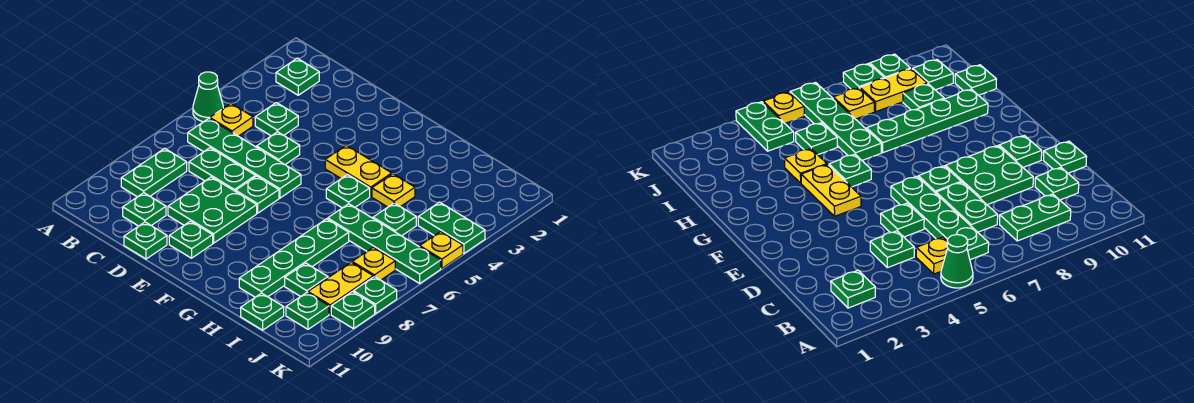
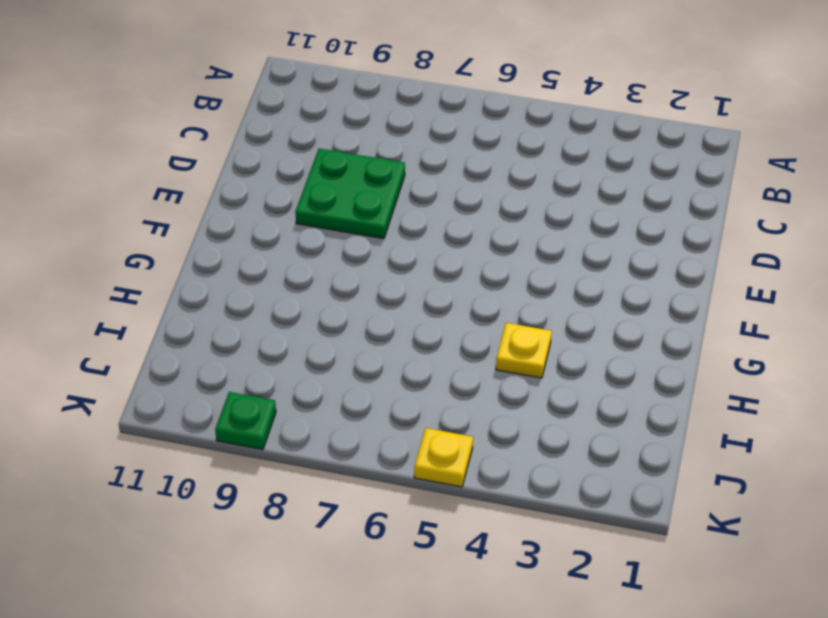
none -> green cone A5 level 1
none -> green plate B2 level 1
none -> yellow plate B5 level 1

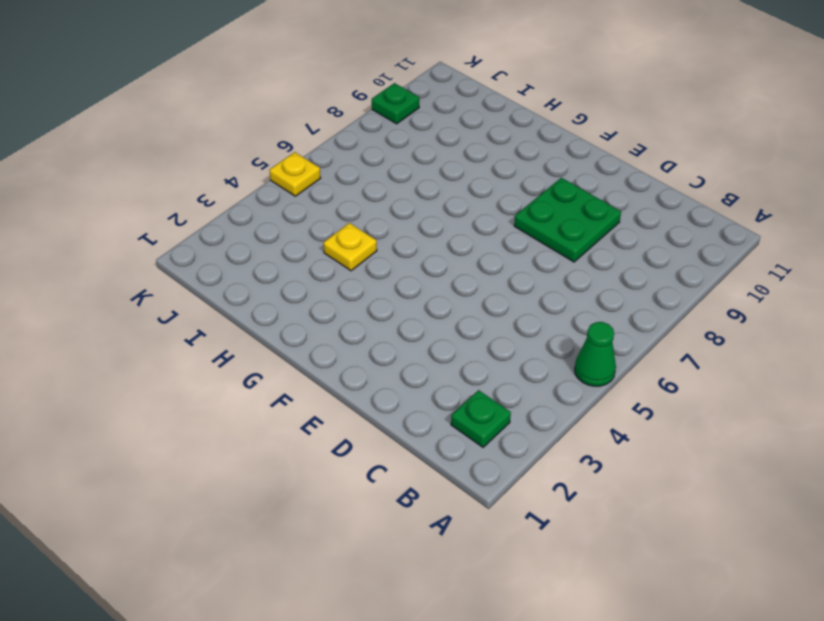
none -> yellow plate B5 level 1
none -> green plate B6:E6 level 1
none -> green plate B8:B9 level 1

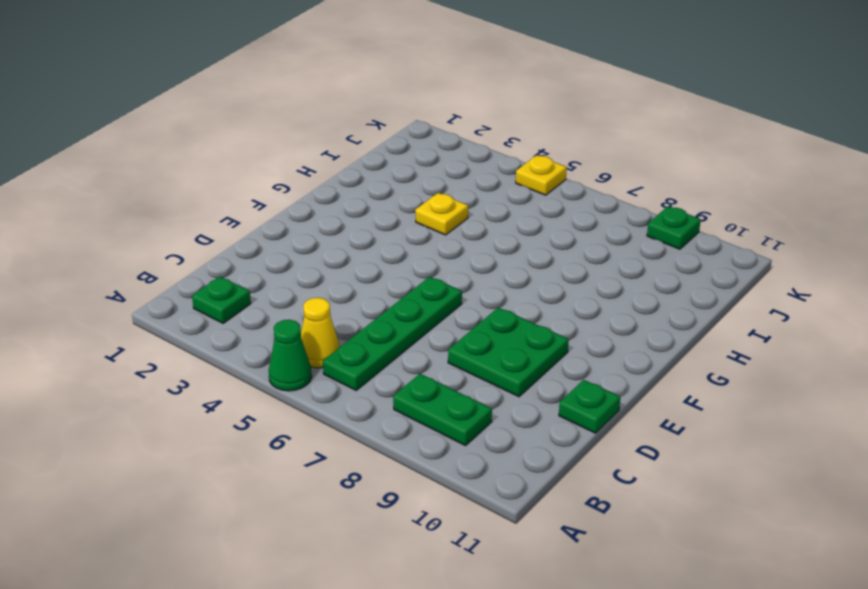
yellow cone B5 level 1 -> yellow plate B5 level 1
none -> green plate C4 level 1
none -> green plate C7:D7 level 1
none -> green plate C10 level 1

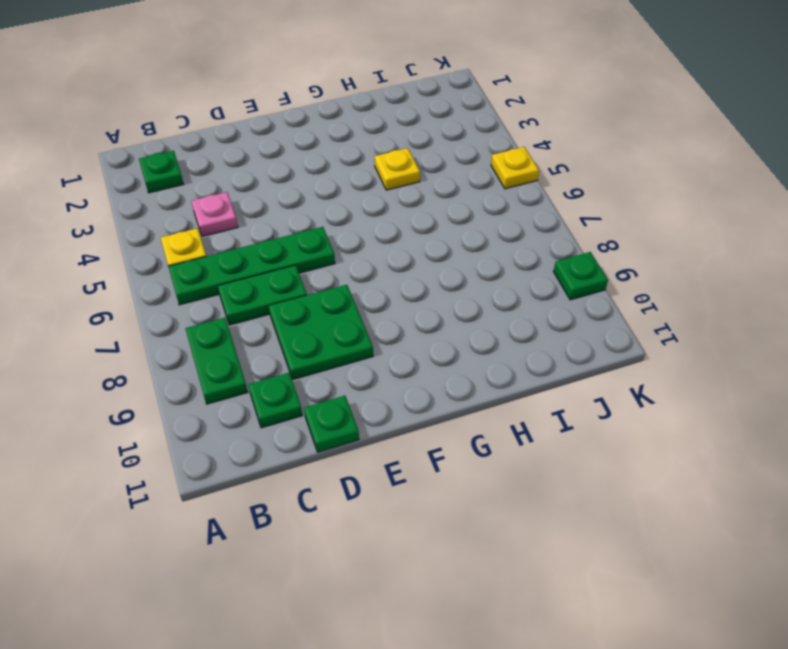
pink plate C4 level 1 -> green plate C4 level 1
none -> green cone A5 level 1
none -> green plate D5 level 1
none -> green plate E7 level 1

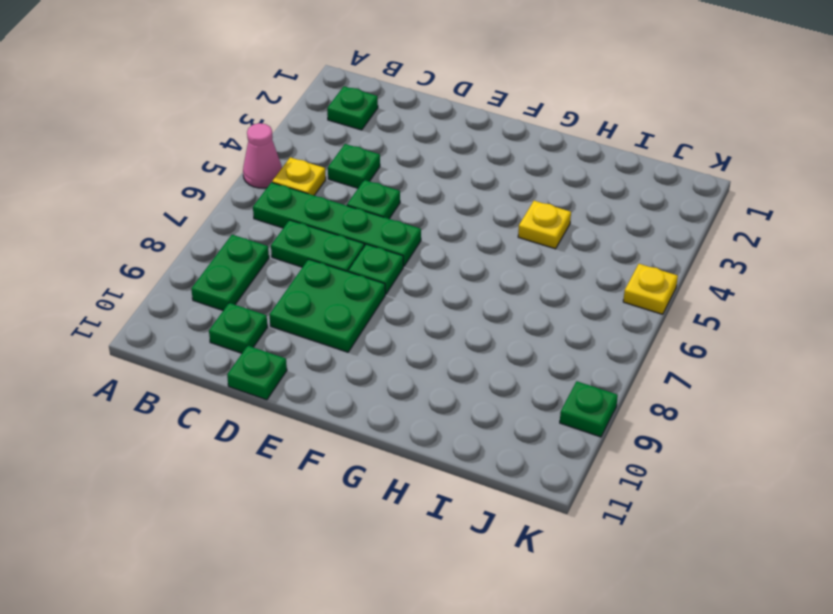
pink cone A5 level 1 -> green cone A5 level 1
none -> green plate E10 level 1
none -> yellow plate F4:G4 level 1
none -> green plate G5 level 1

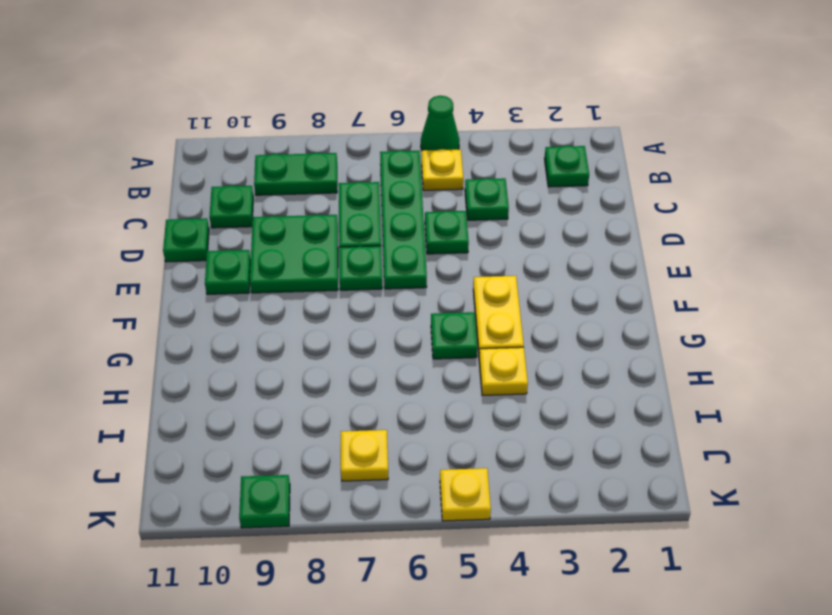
none -> green plate H6:K6 level 1
none -> green plate H7:H10 level 1
none -> green plate I5 level 1

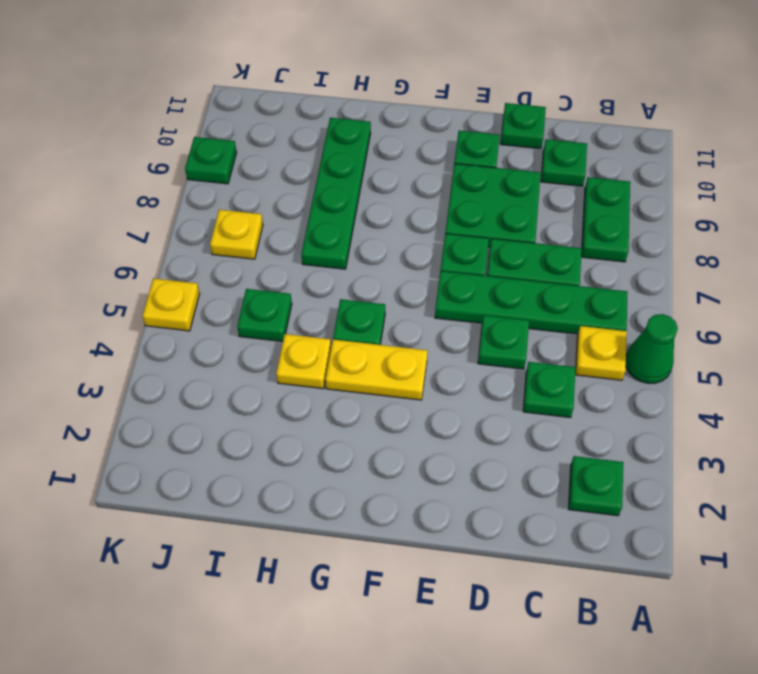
none -> green plate H6:K6 level 1
none -> green plate I9 level 1
none -> green plate I11 level 1

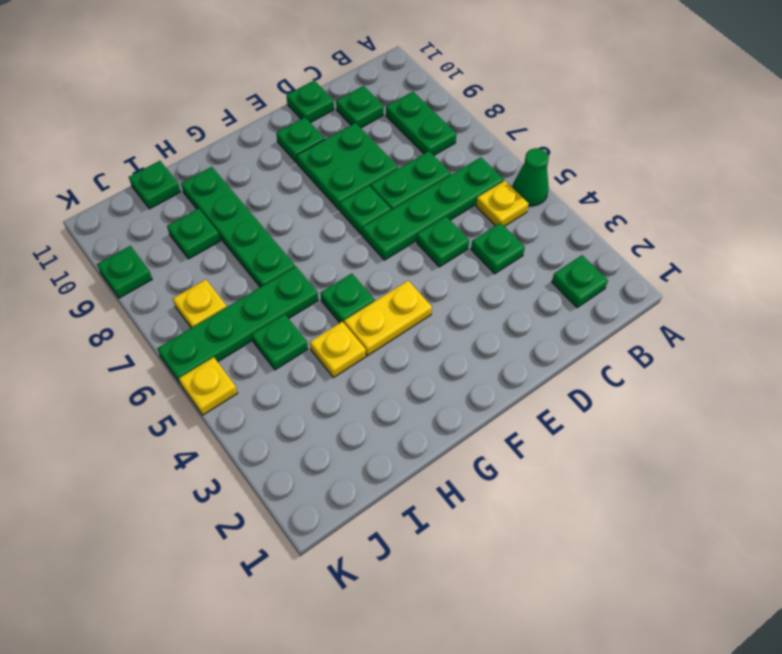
none -> green plate J4:K4 level 1
none -> yellow plate J8:J9 level 1
none -> green plate J10 level 1

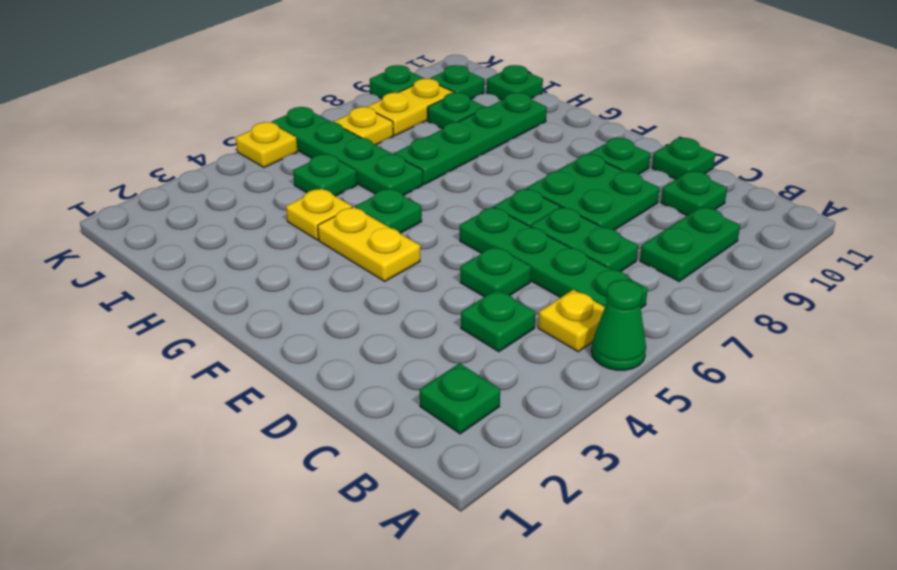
none -> green plate J4:K4 level 1
none -> green plate K8 level 1

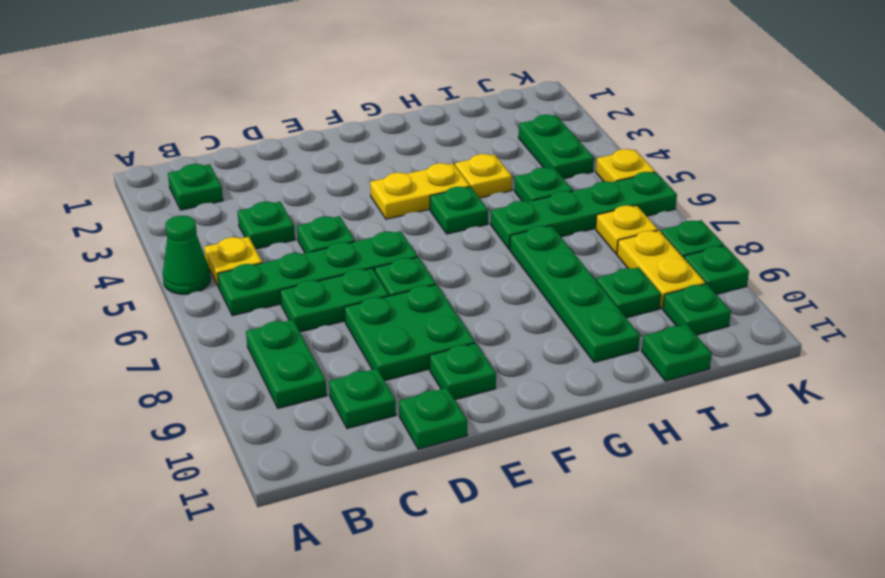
green plate J3:J4 level 1 -> green plate J4:K4 level 1

